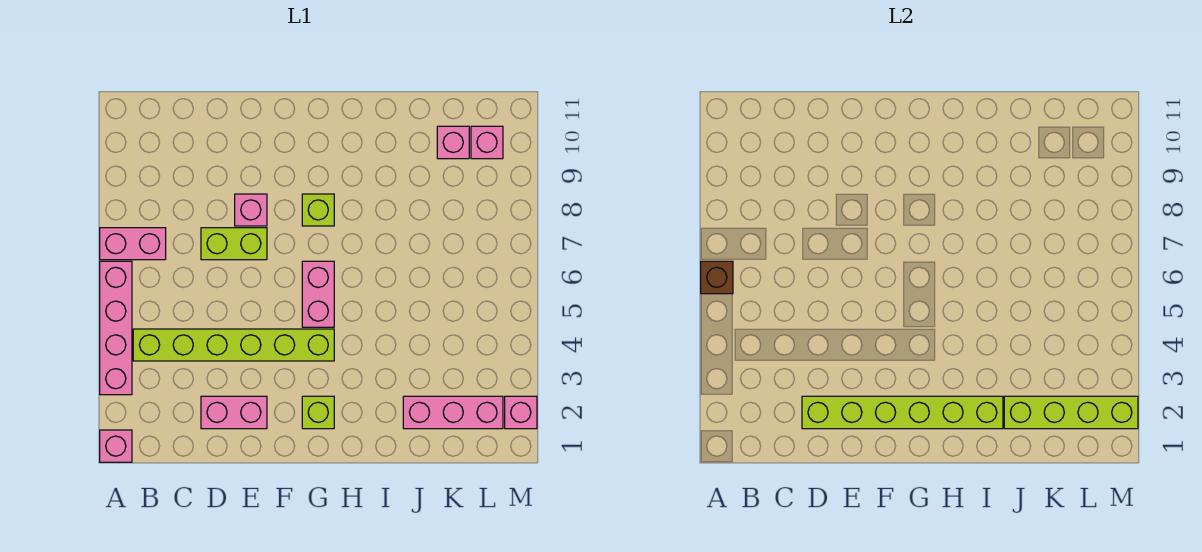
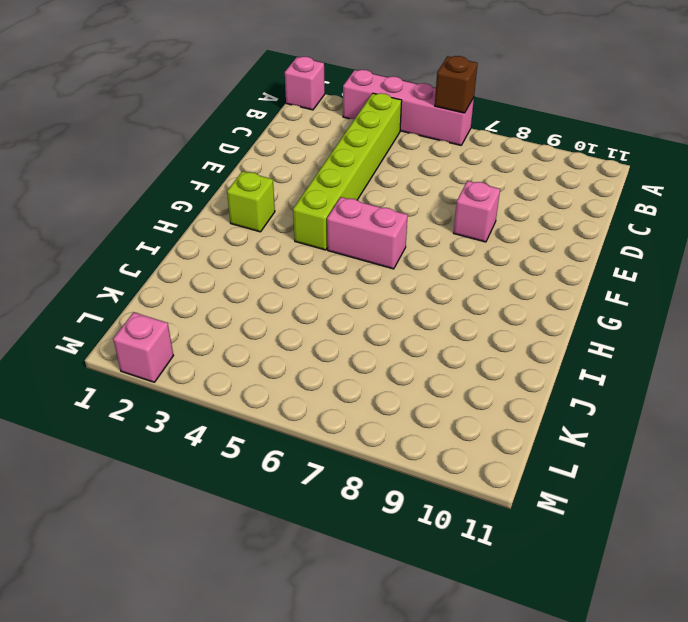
none -> pink brick A7:B7 level 1
none -> pink brick D2:E2 level 1
none -> lime brick D7:E7 level 1

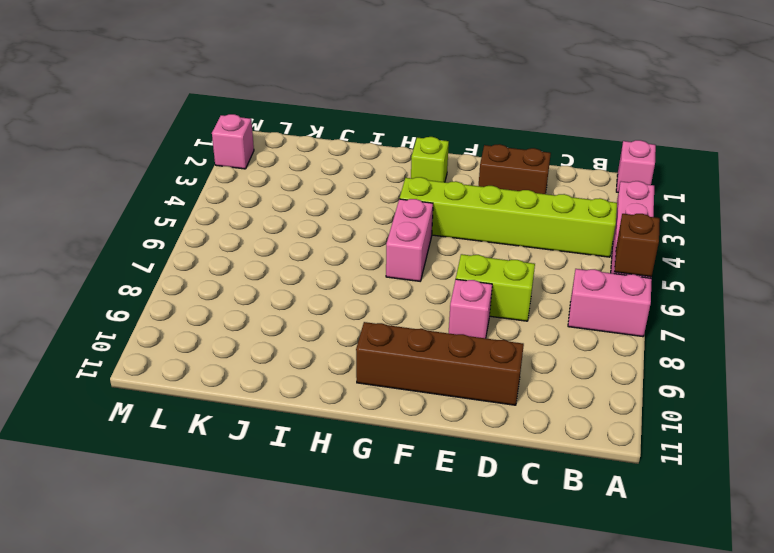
brown brick D2:E2 level 1 -> pink brick D2:E2 level 1
brown brick D10:G10 level 1 -> none
none -> lime brick G8 level 1
none -> pink brick J2:L2 level 1
none -> pink brick K10 level 1

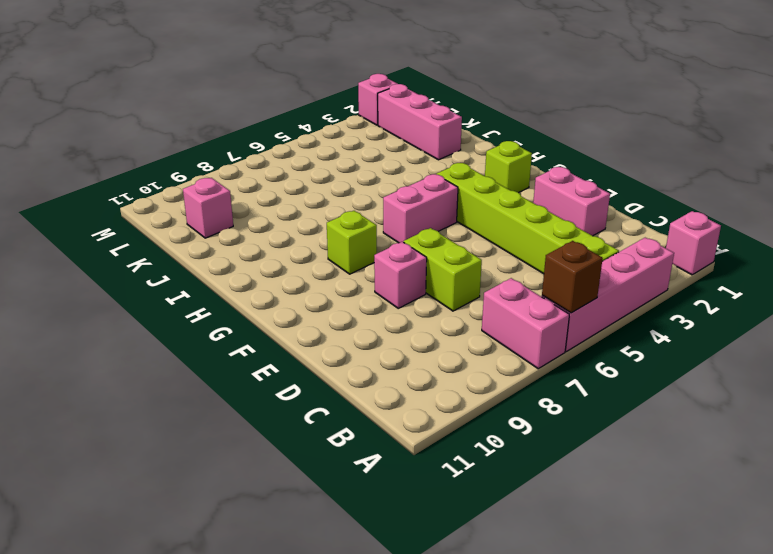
none -> pink brick L10 level 1
none -> lime brick D2:I2 level 2
none -> lime brick J2:M2 level 2

